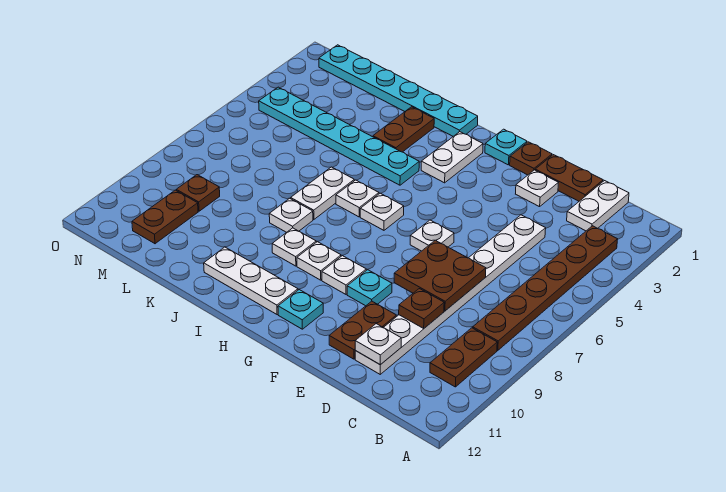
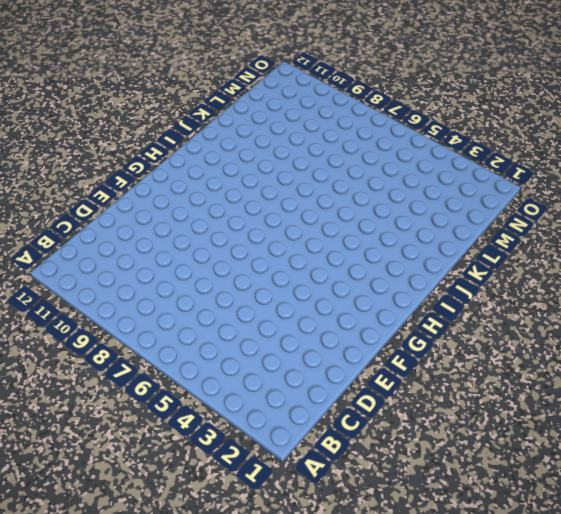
none -> brown plate B3:B8 level 1
none -> brown plate B9:B10 level 1
none -> white plate C1:C2 level 1

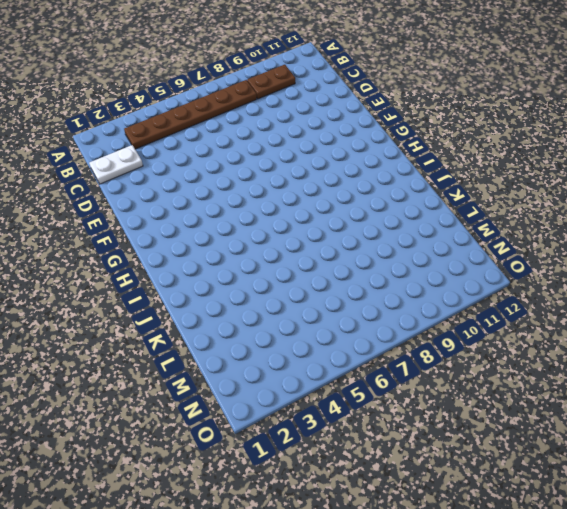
none -> brown plate D1:E1 level 1
none -> white plate D4:D11 level 1
none -> white plate E2 level 1

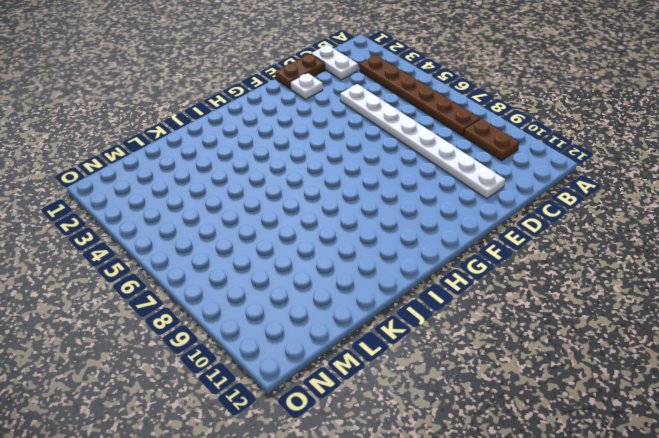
none -> brown plate E10:E11 level 1
none -> brown plate F1 level 1
none -> white plate F6 level 1

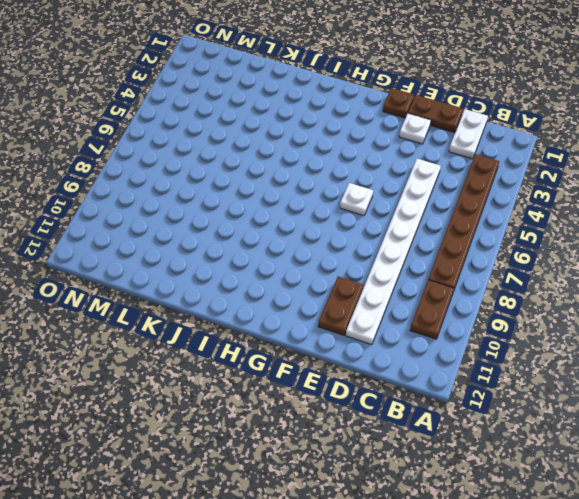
none -> cyan plate F9 level 1
none -> cyan plate G1 level 1
none -> white plate G9 level 1

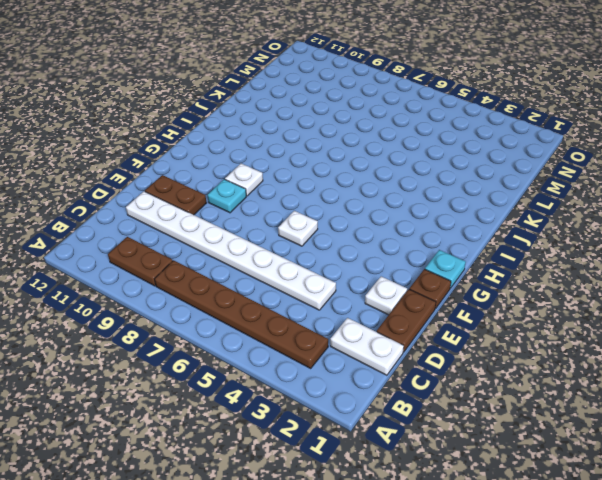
none -> cyan plate G11 level 1
none -> white plate H2:H3 level 1
none -> white plate H6 level 1

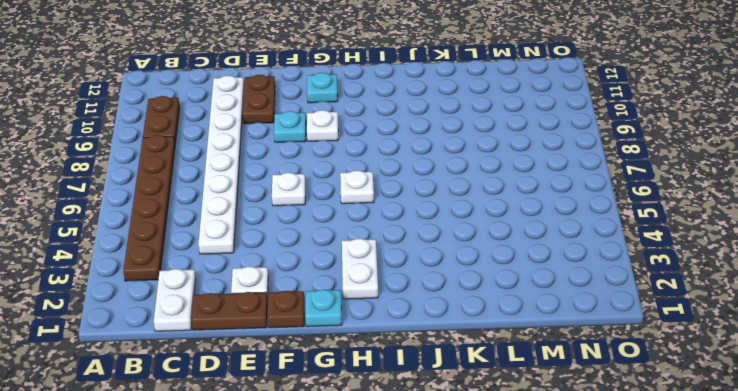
none -> white plate H9 level 1
none -> white plate H11:J11 level 1
none -> cyan plate I1:N1 level 1

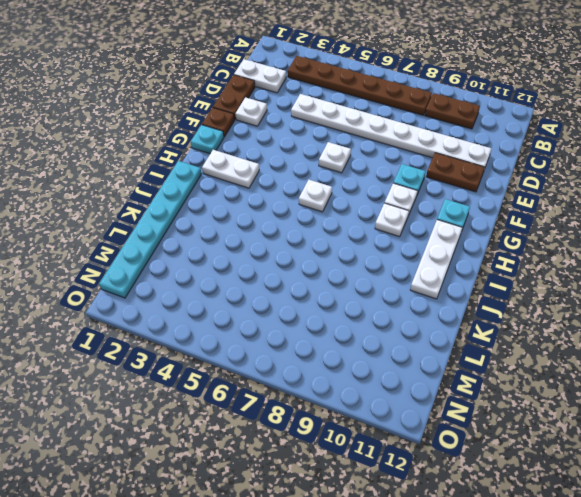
none -> cyan plate I4:N4 level 1
none -> white plate I6 level 1
none -> white plate I9 level 1

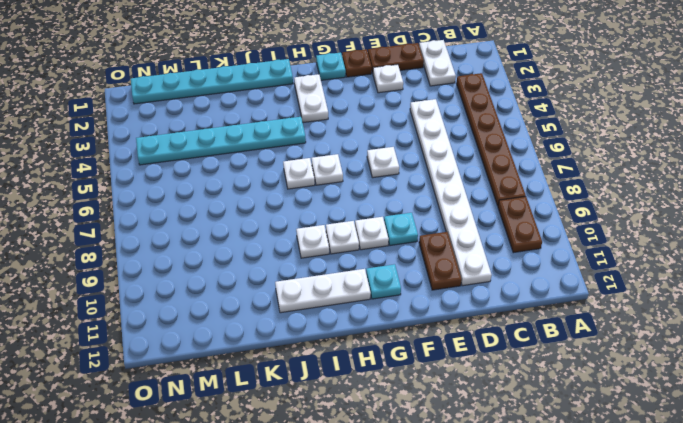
none -> brown plate J2:J3 level 1
none -> white plate J6:J7 level 1
none -> white plate J8 level 1

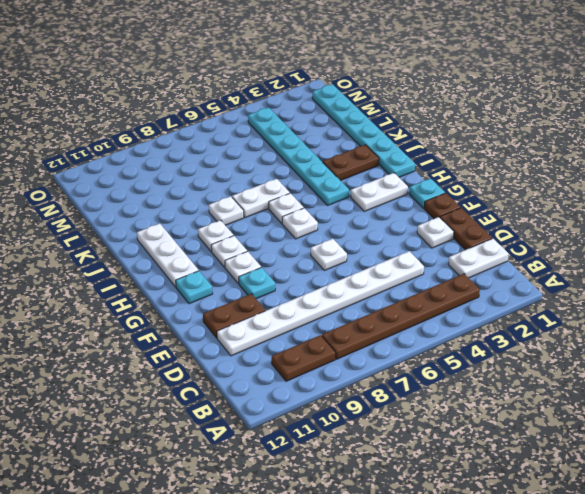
none -> brown plate M9 level 1
none -> brown plate M10:M11 level 1
none -> brown plate D7:E8 level 2

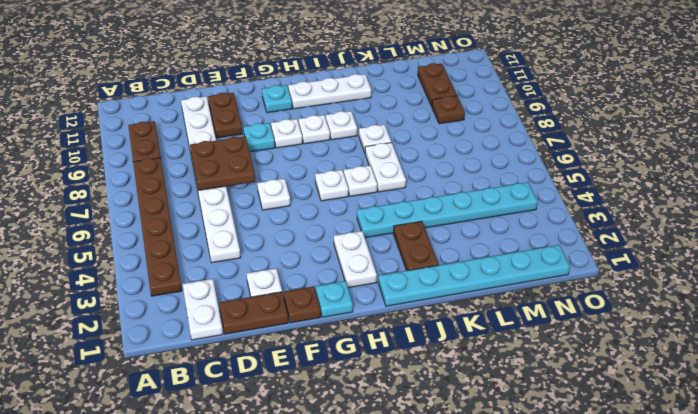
none -> brown plate D9 level 2
none -> white plate D11 level 2

